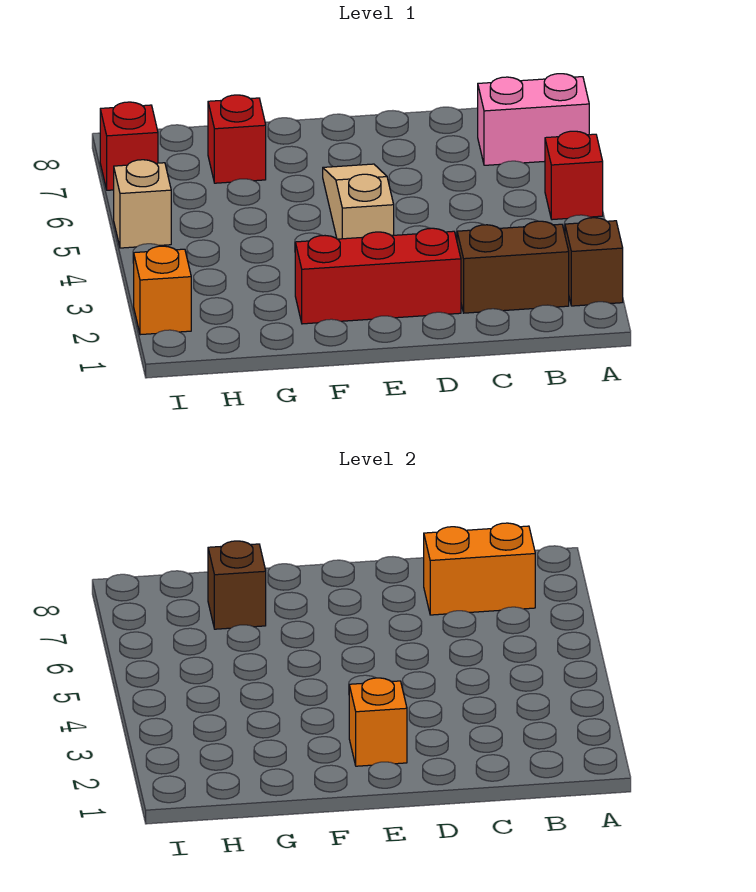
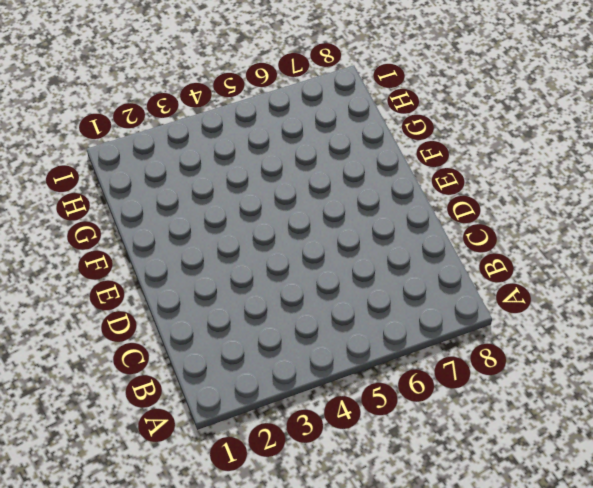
none -> brown brick A2 level 1
none -> red brick A5 level 1
none -> pink brick A7:B7 level 1

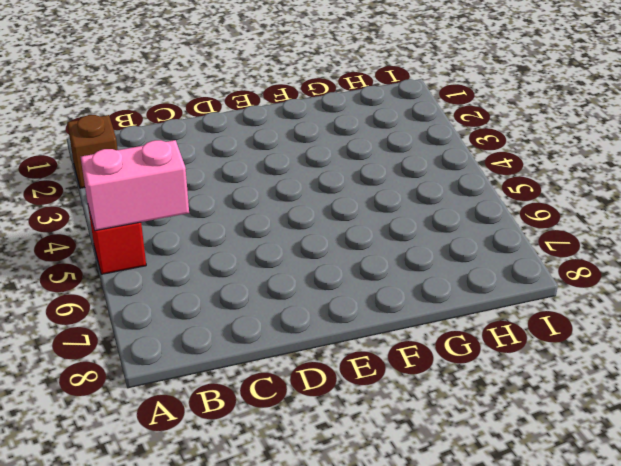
pink brick A5:B5 level 2 -> pink brick A7:B7 level 1
none -> brown brick B2:C2 level 1
none -> red brick D2:F2 level 1
none -> tan slope E4:E6 level 1 top 4

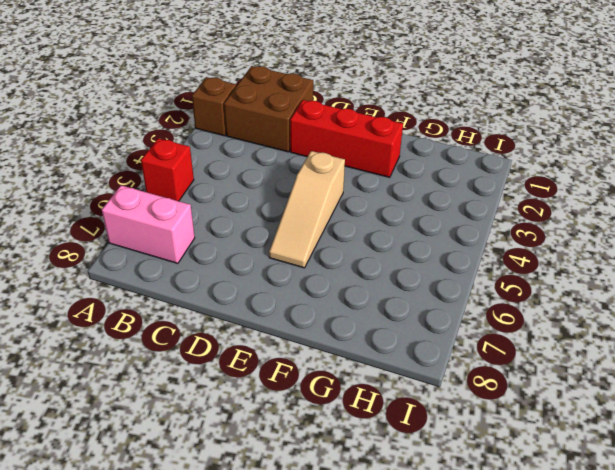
brown brick B1:C2 level 1 -> brown brick B2:C2 level 1
none -> red brick G7 level 1
none -> orange brick I2 level 1
none -> tan brick I5 level 1

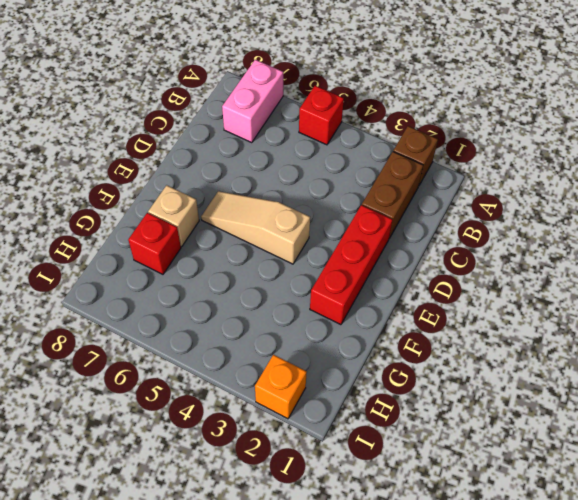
tan brick F7 level 1 -> tan brick I5 level 1
none -> red brick I7 level 1
none -> orange brick B7:C7 level 2
none -> orange brick E2 level 2

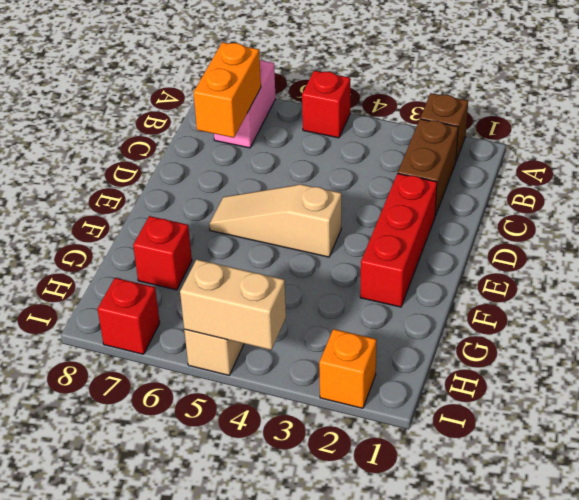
tan brick I4:I5 level 2 -> none
none -> orange brick E2 level 2
none -> brown brick G7 level 2

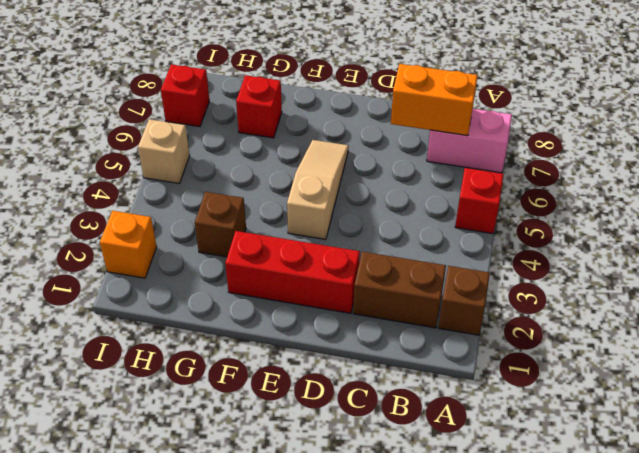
brown brick G3 level 1 -> brown brick G7 level 2
none -> orange brick E2 level 2

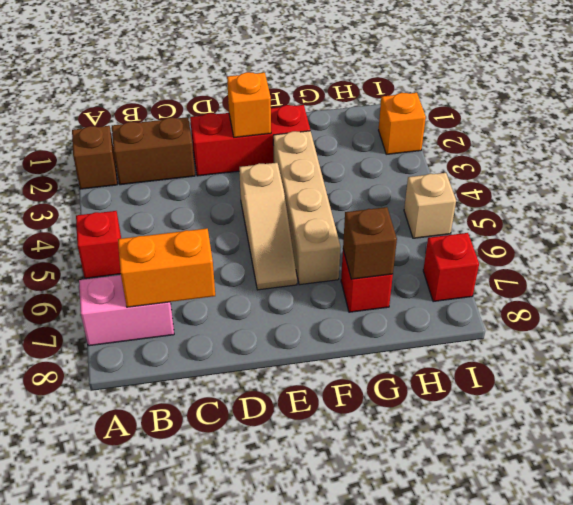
tan brick F3:F6 level 1 -> none

